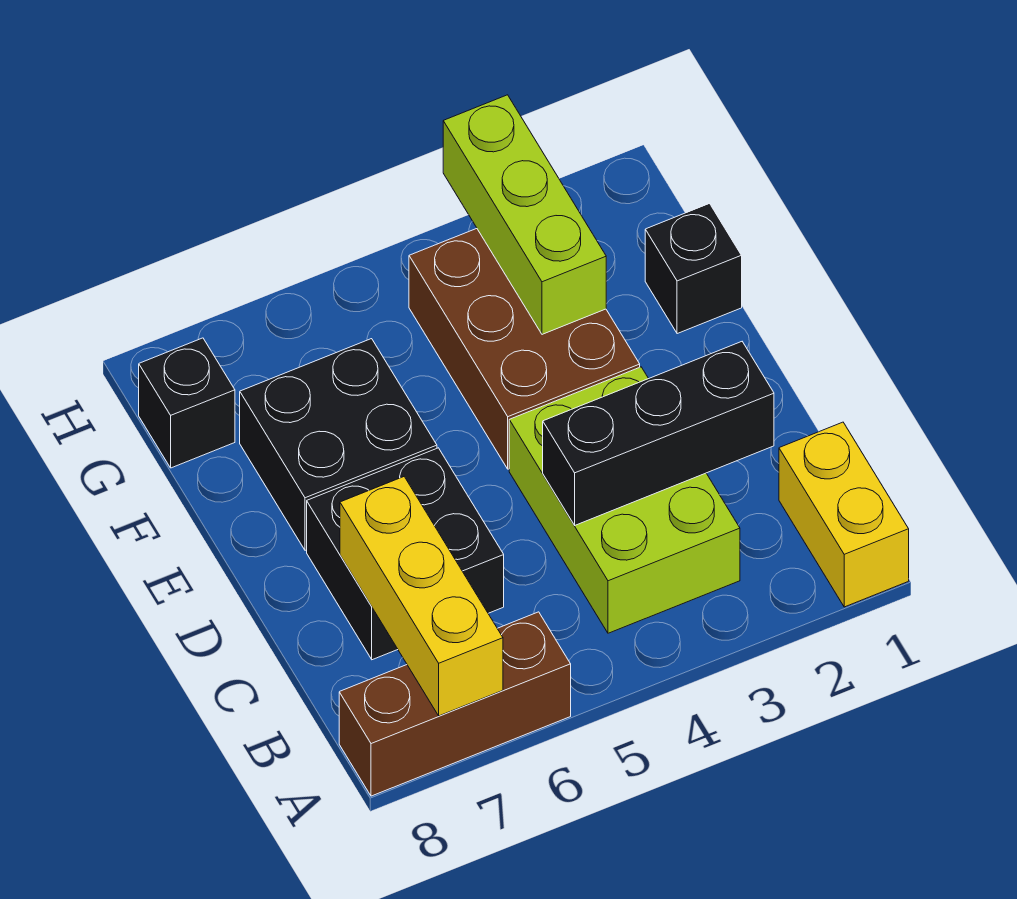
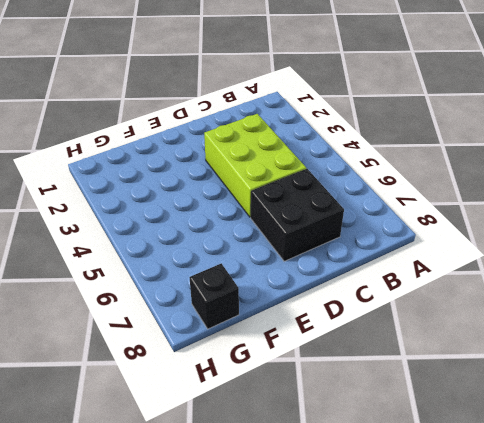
lime brick C3:D5 level 1 -> lime brick B3:D4 level 1
none -> yellow brick A1:B1 level 1
none -> brown brick A6:A8 level 1

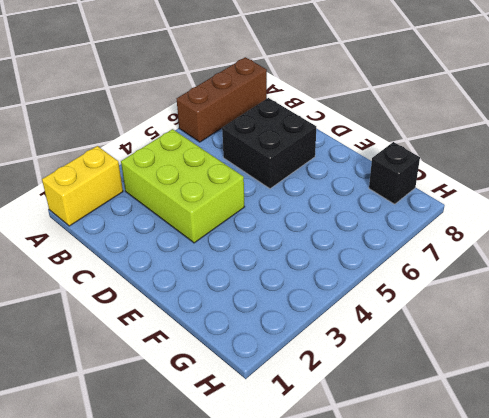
yellow brick A1:A2 level 1 -> yellow brick A1:B1 level 1
none -> brown brick E3:G4 level 1
none -> black brick E6:F7 level 1

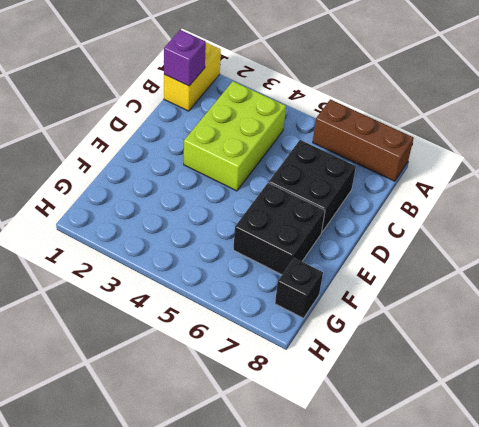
purple brick B1 level 2 -> none
none -> brown brick E3:G4 level 1
none -> black brick F1 level 1

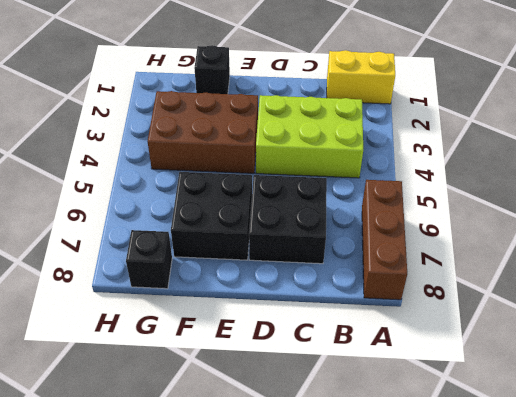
none -> yellow brick A7:C7 level 2
none -> black brick C2:C4 level 2

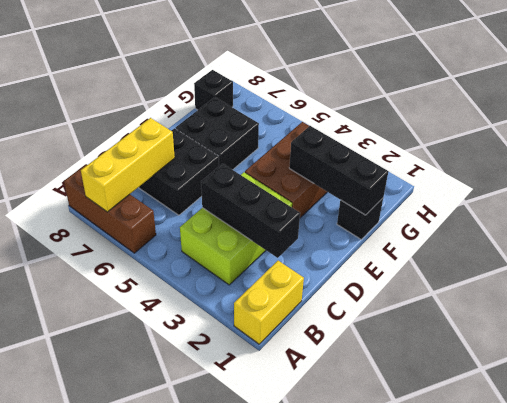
black brick F1:F3 level 2 -> lime brick F3:H3 level 2

